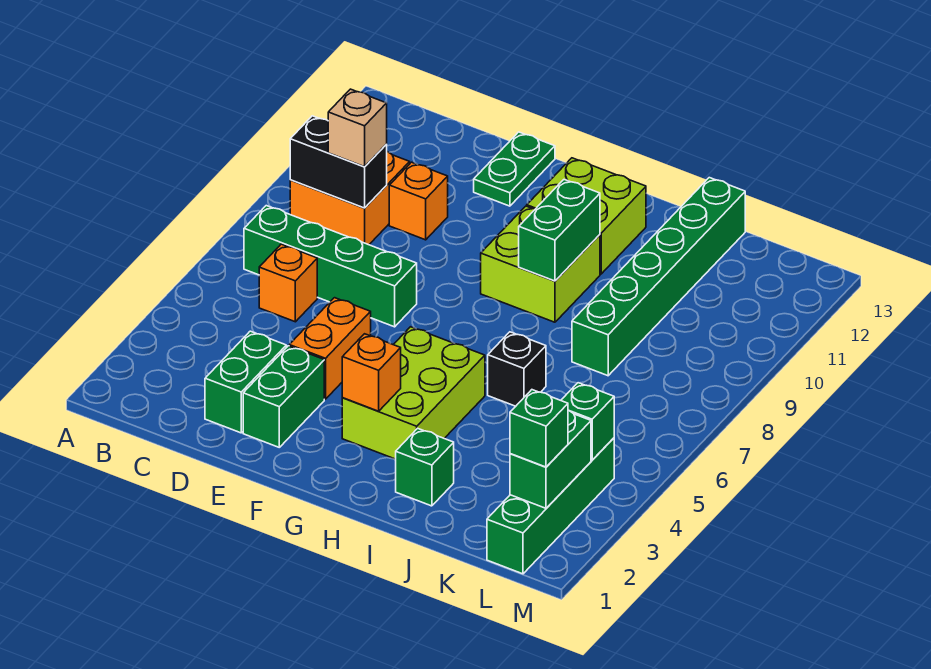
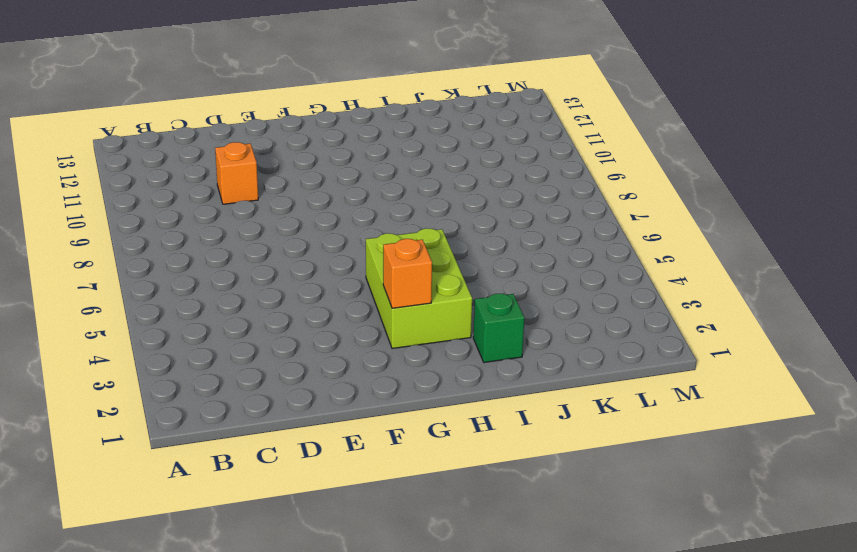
none -> green brick B7:E7 level 1
none -> orange brick B9:C10 level 1
none -> orange brick C6 level 1

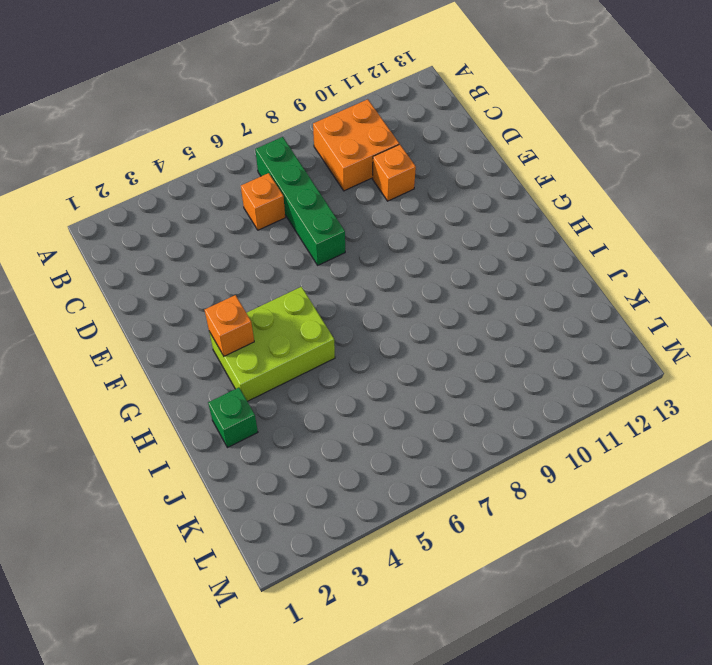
none -> green brick D2:D3 level 1
none -> green brick E2:E3 level 1
none -> orange brick E4:E5 level 1

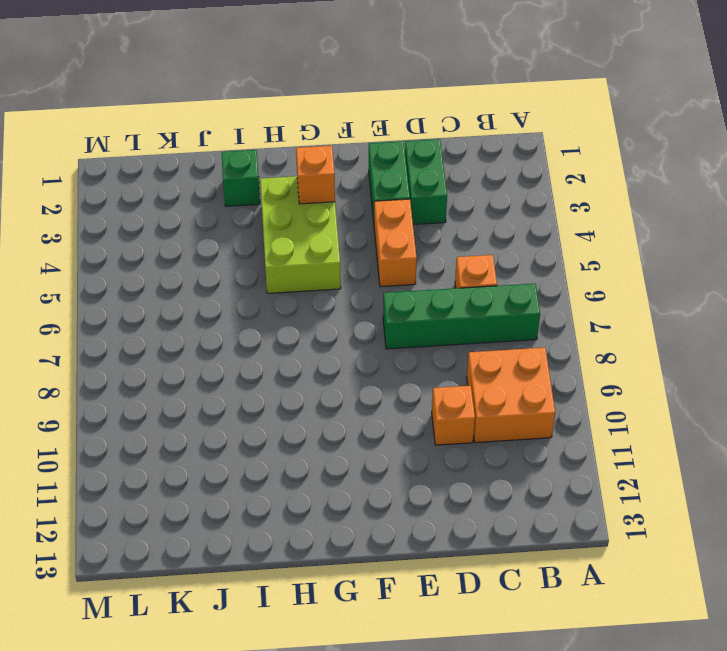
none -> green plate E12:E13 level 1
none -> lime brick G9:H10 level 1
none -> lime brick G11:H12 level 1

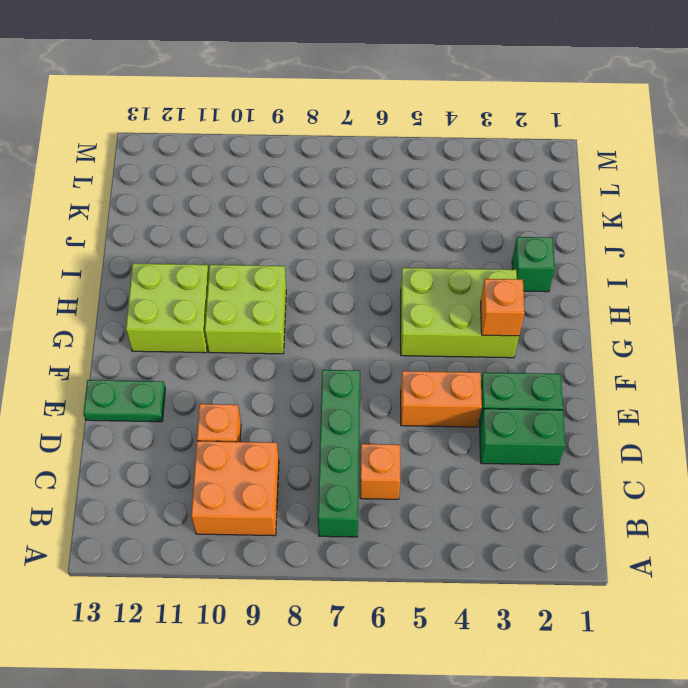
none -> black brick I6 level 1
none -> green brick J8:J13 level 1
none -> green brick L1:L4 level 1

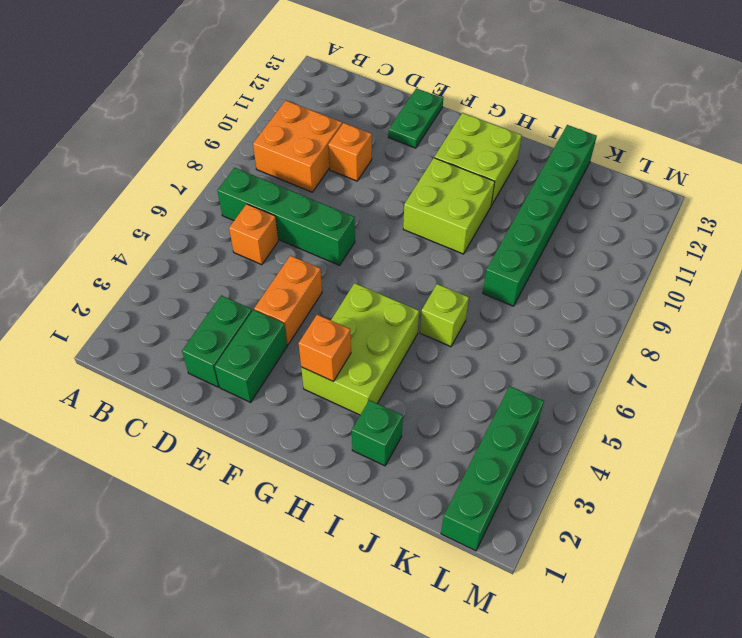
lime brick I6 level 1 -> black brick I6 level 1
none -> black brick B9:C9 level 2
none -> green brick H9:H10 level 2
none -> green brick L2:L3 level 2

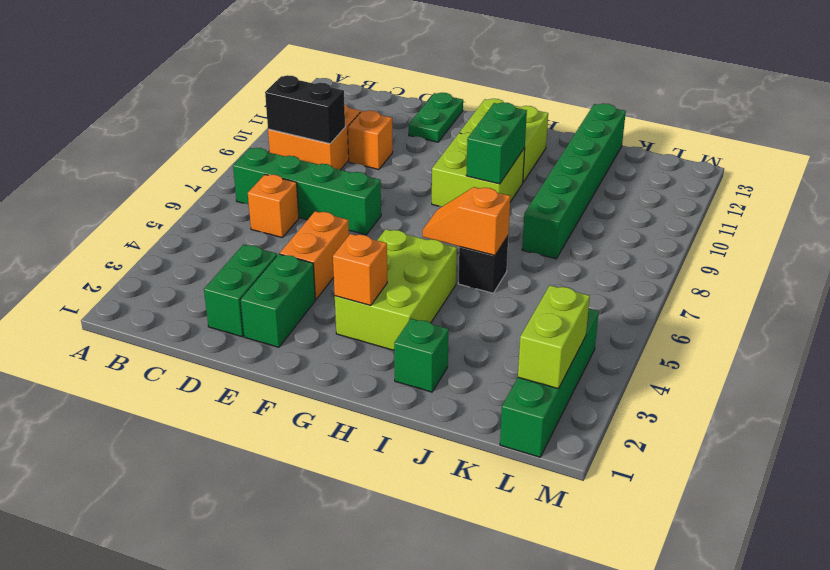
orange slope H6:I6 level 2 top I -> none
lime brick L2:L3 level 2 -> green brick L2:L3 level 2
none -> green brick L4 level 2
none -> tan brick C9 level 3
none -> green brick L2 level 3

